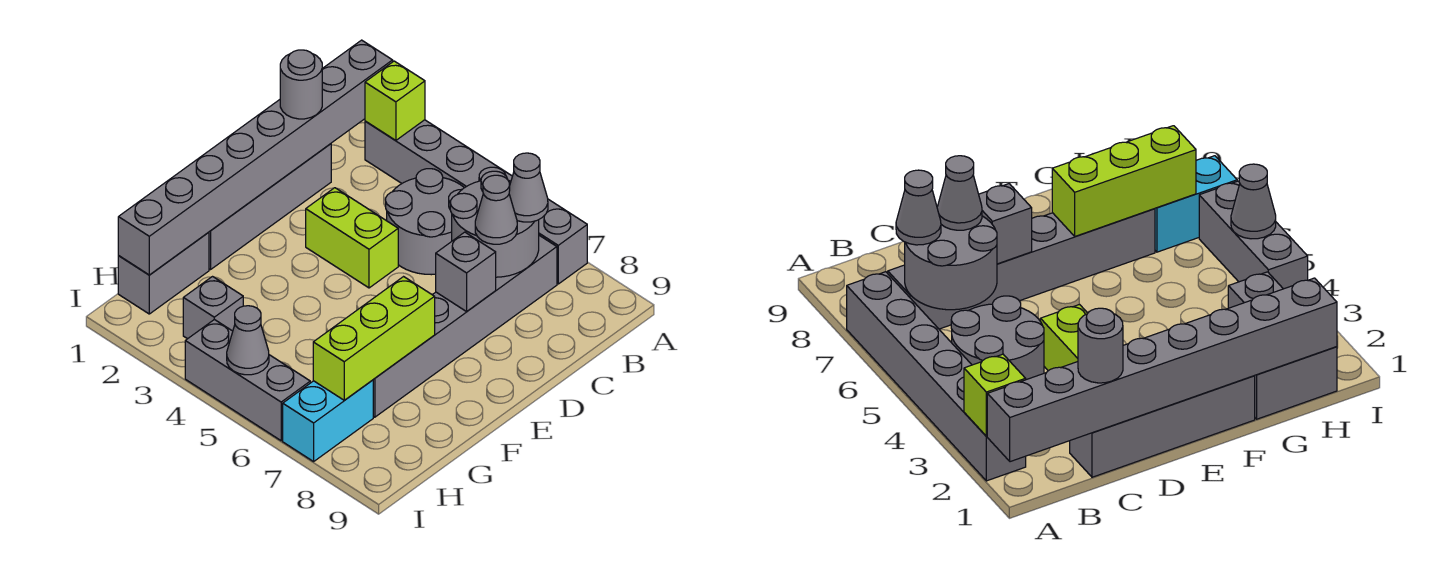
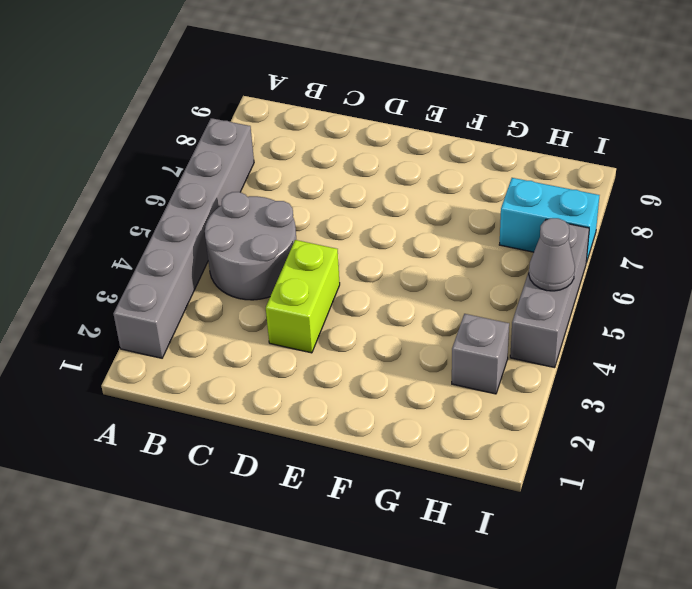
none -> grey brick B7:G7 level 1
none -> grey brick C1:F1 level 1
none -> grey brick G1:H1 level 1

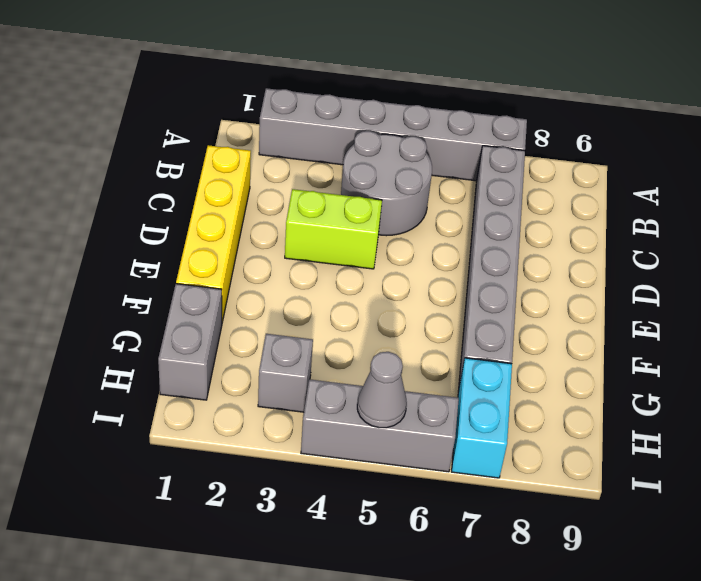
yellow brick C1:F1 level 1 -> grey brick C1:F1 level 1
none -> grey brick A1:H1 level 2
none -> lime brick A2 level 2
none -> grey round brick B6:C7 level 2

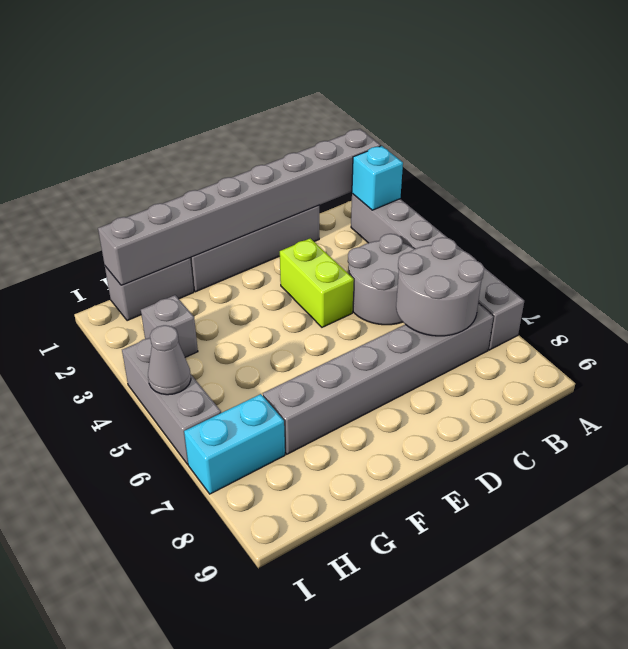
cyan brick A2 level 2 -> lime brick A2 level 2
none -> grey brick D7 level 2
none -> lime brick F7:H7 level 2
none -> grey cone B7 level 3

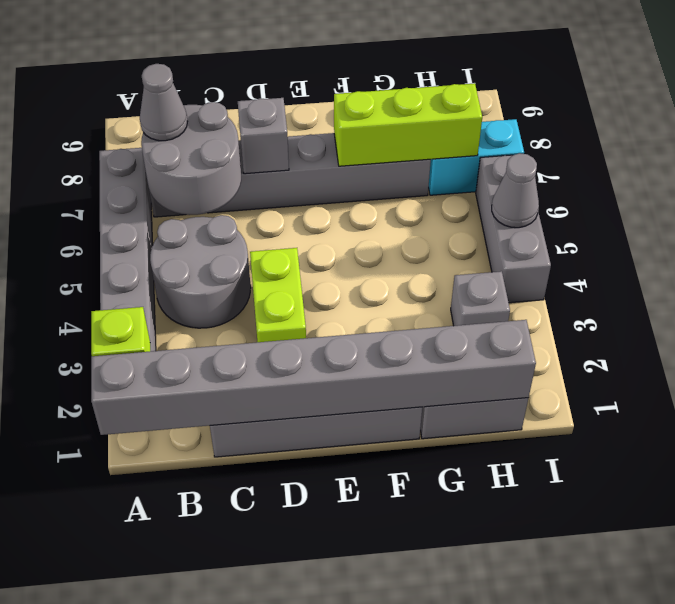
none -> grey round brick C1 level 3
none -> grey cone C7 level 3

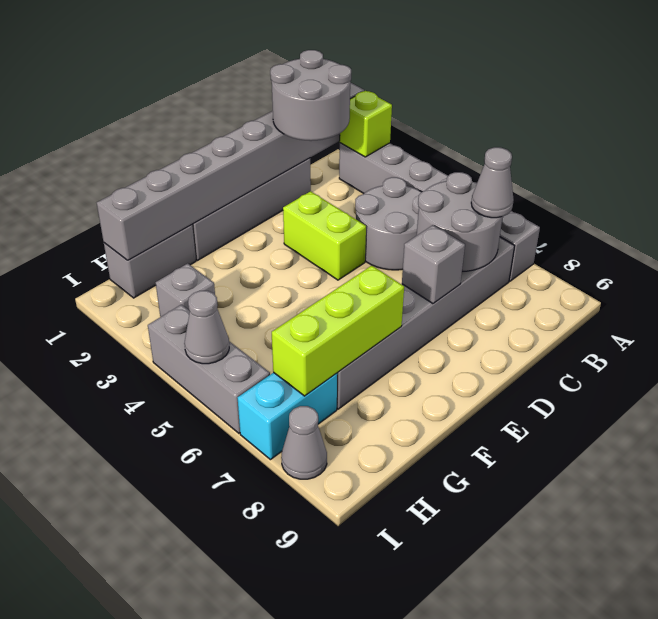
grey round brick B1:C2 level 3 -> grey round brick C1 level 3
grey cone I8 level 1 -> grey cone C7 level 3

